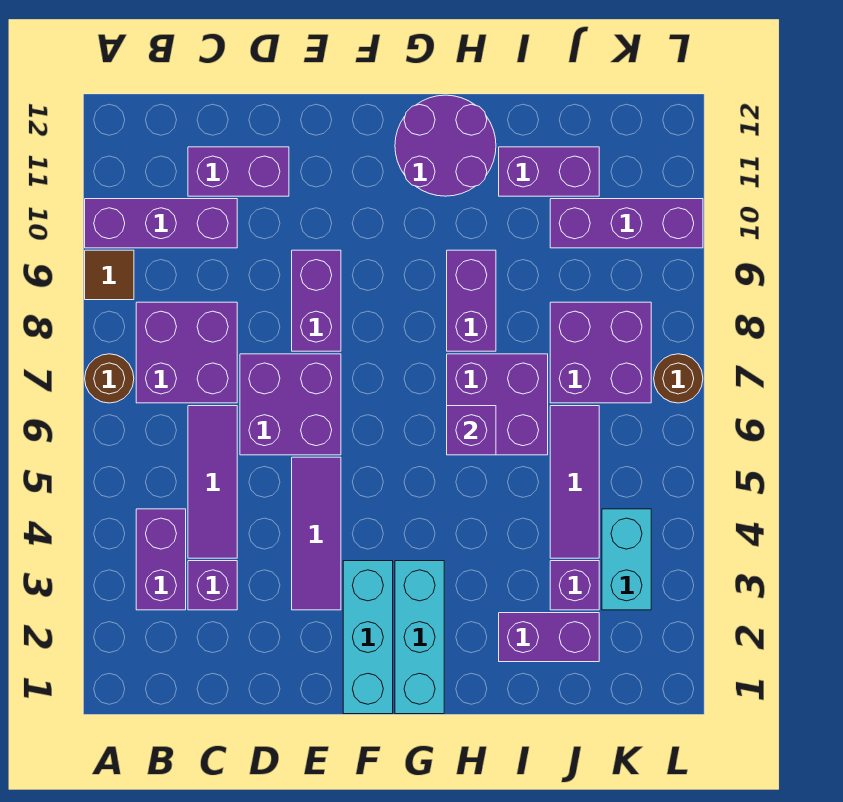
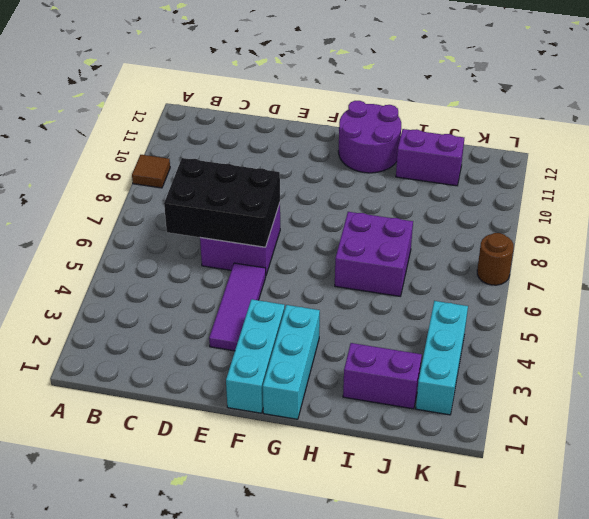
black brick C6:E7 level 2 -> none
cyan brick K2:K4 level 1 -> cyan brick K3:K4 level 1
none -> brown round brick A7 level 1
none -> purple brick A10:C10 level 1
none -> purple brick B3:B4 level 1

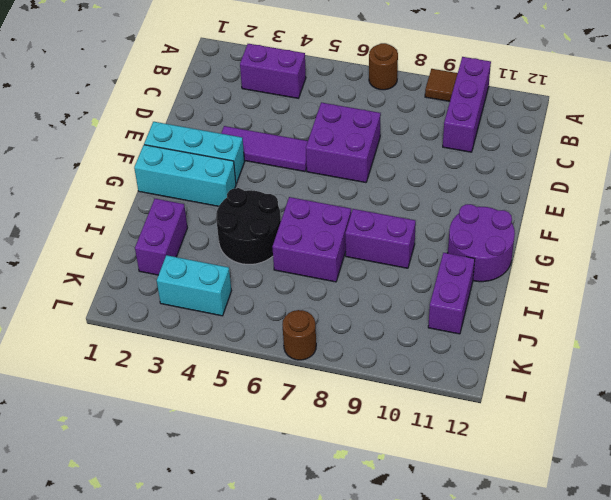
black round brick H4:I5 level 1 -> none
none -> purple brick B7:C8 level 1
none -> purple brick C3 level 1
none -> purple tile C4:C6 level 1

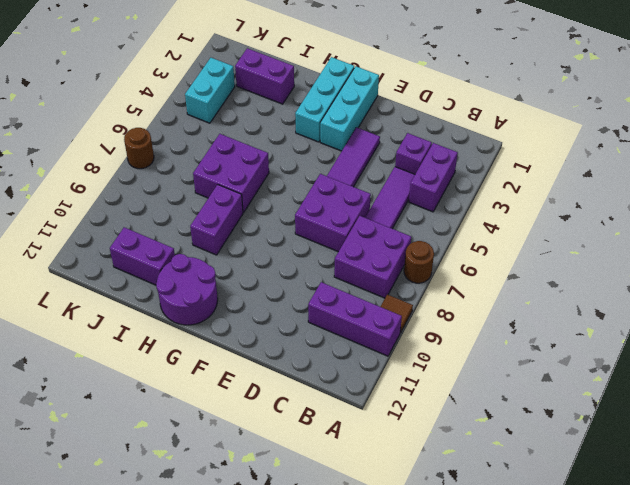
none -> purple brick C11:D11 level 1
none -> purple brick E8:E9 level 1
none -> purple brick J3 level 1

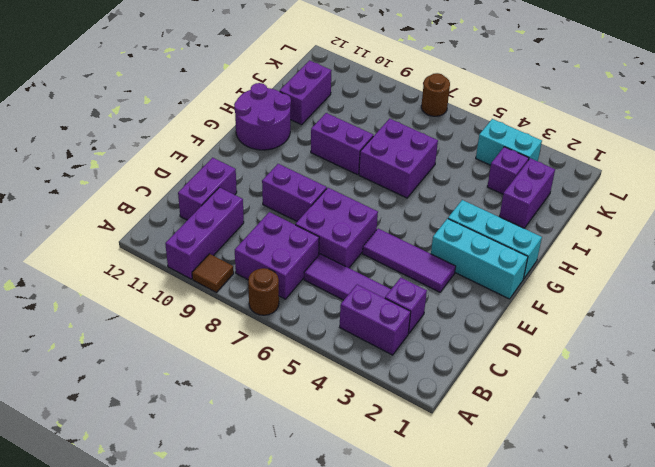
none -> purple tile J4:J6 level 1
none -> purple brick J7:K8 level 1
none -> purple brick J10:L10 level 1

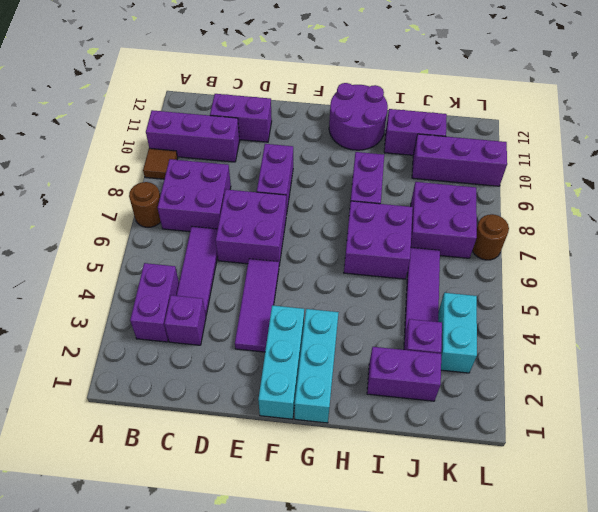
none -> purple brick H6 level 2

